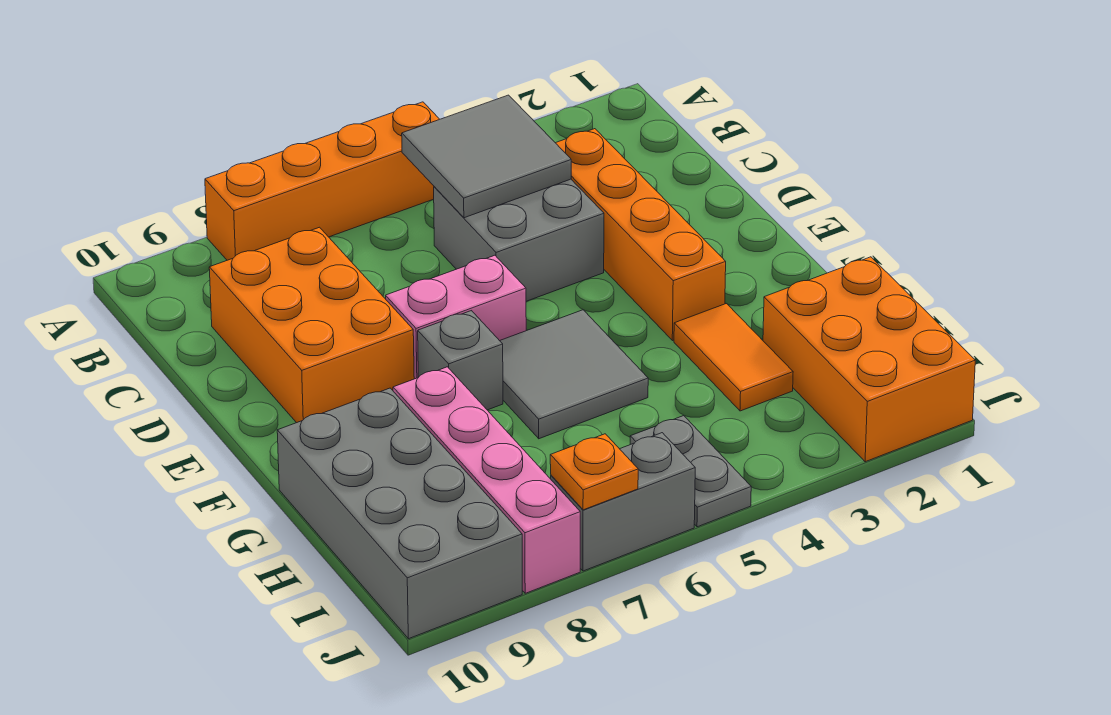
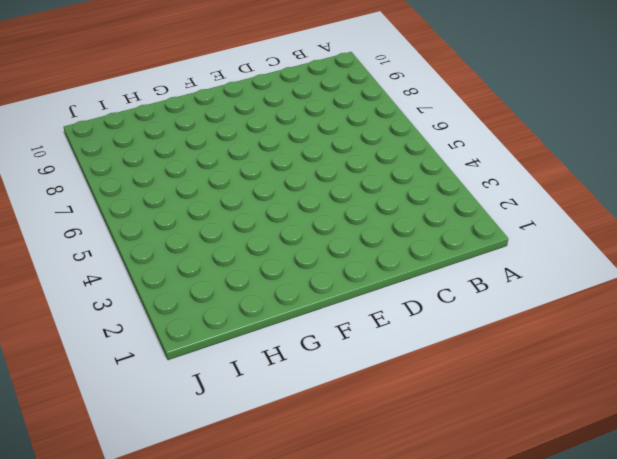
none -> orange brick A5:A8 level 1
none -> orange brick C3:F3 level 1
none -> grey brick C4:D5 level 1

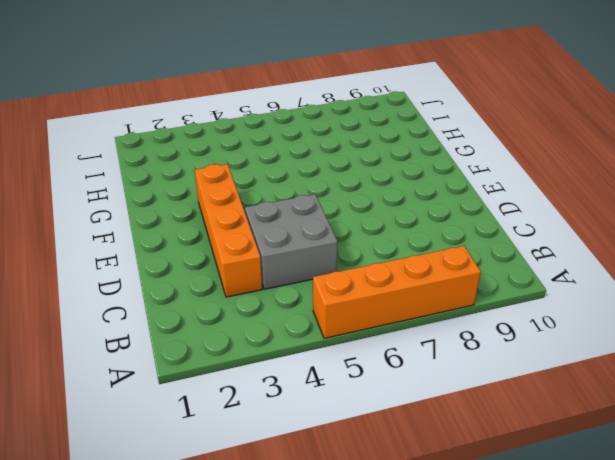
none -> orange brick C8:E9 level 1
none -> pink brick E6:E7 level 1
none -> grey tile F5:G6 level 1

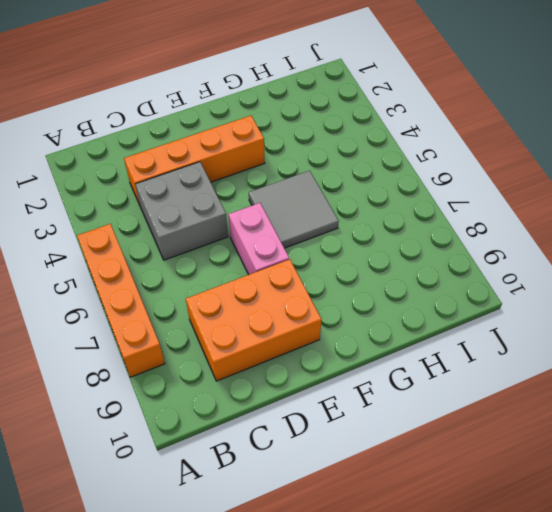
none -> grey brick F7 level 1
none -> orange tile G3:H3 level 1
none -> pink brick G8:J8 level 1

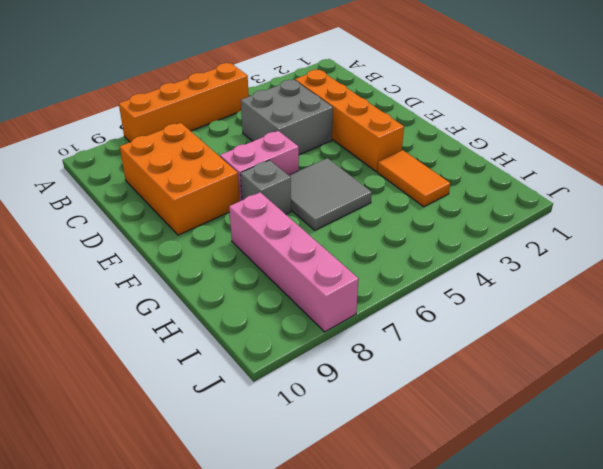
none -> grey brick G9:J10 level 1
none -> orange brick H1:J2 level 1
none -> grey plate I5:J5 level 1

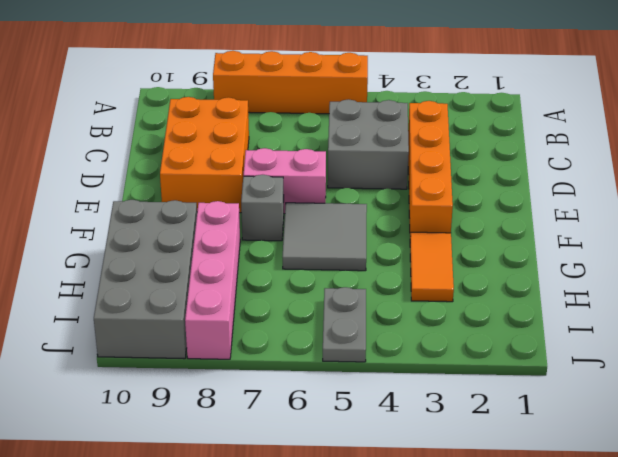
none -> orange brick H1:J2 level 1
none -> grey brick J6:J7 level 1
none -> grey tile B4:C5 level 2

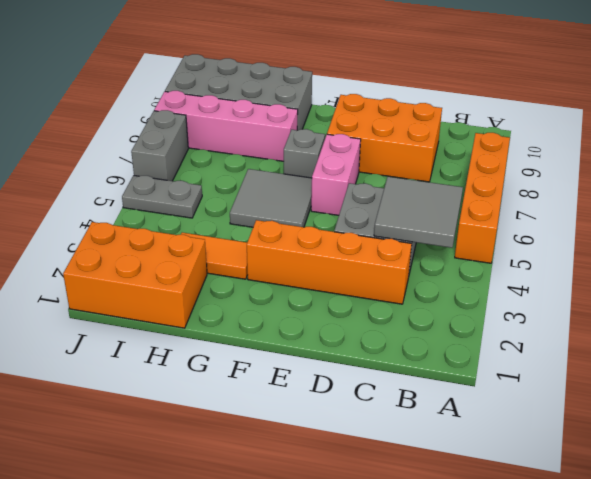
none -> orange plate J7 level 2

